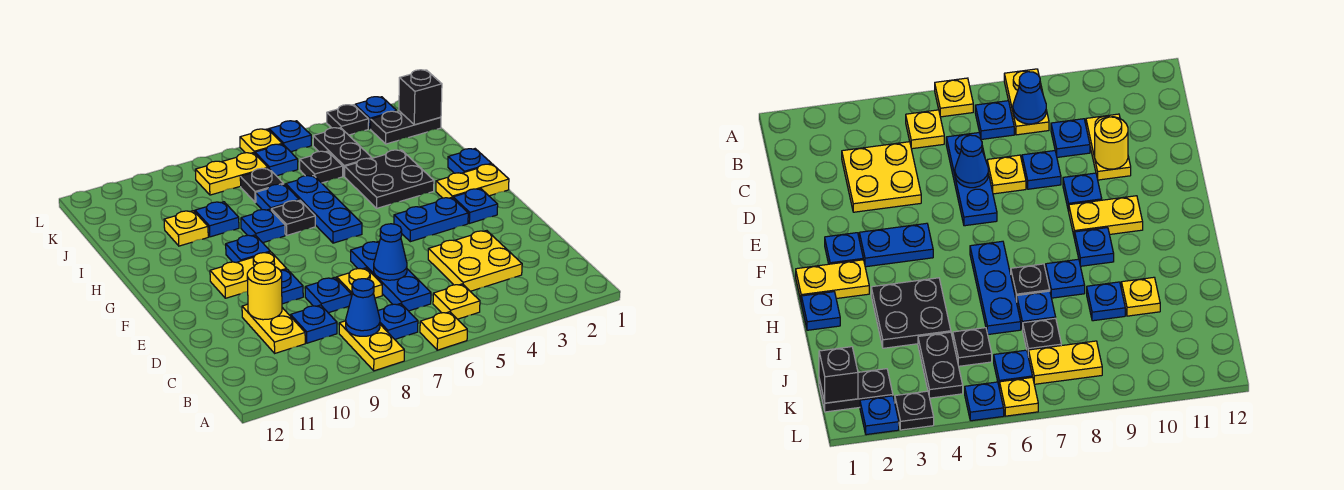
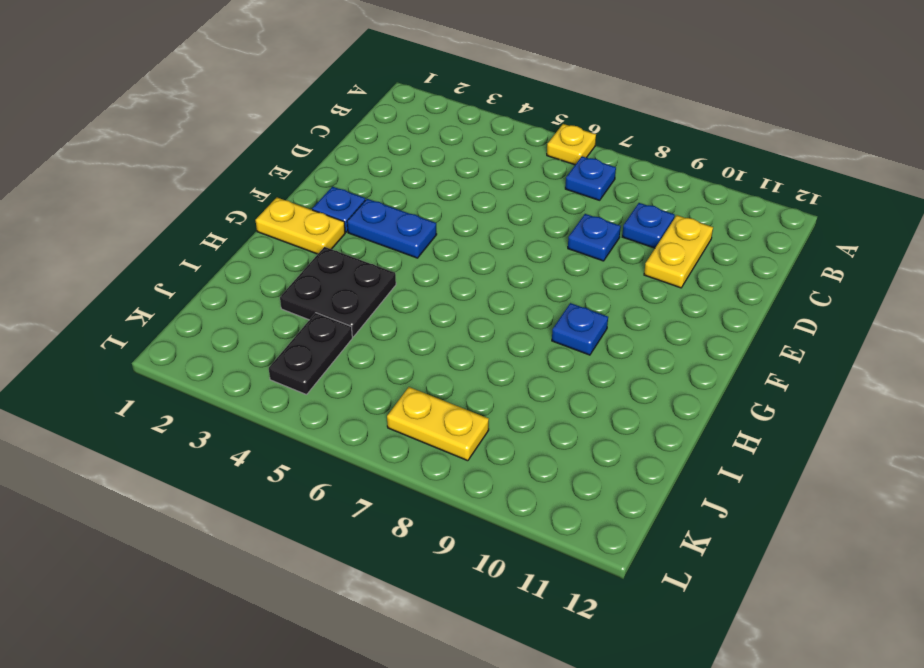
none -> yellow plate A8:B8 level 1
none -> yellow plate B5 level 1
none -> yellow plate C3:D4 level 1
none -> blue plate C6:E6 level 1

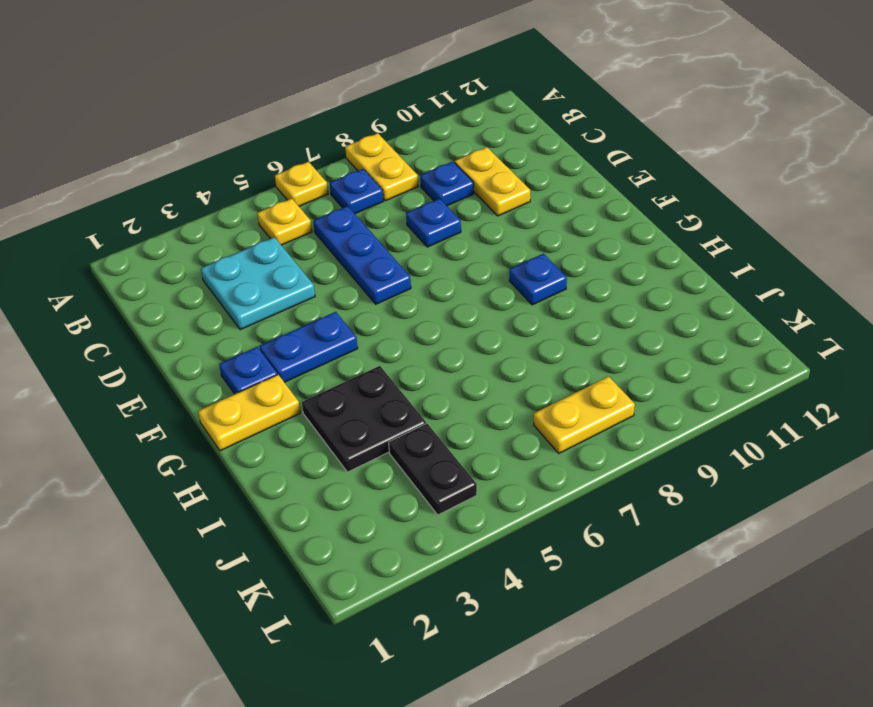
cyan plate C3:D4 level 1 -> yellow plate C3:D4 level 1
none -> yellow plate D7 level 1
none -> blue plate E9 level 1
none -> yellow plate F9:F10 level 1
none -> blue plate G6:I6 level 1

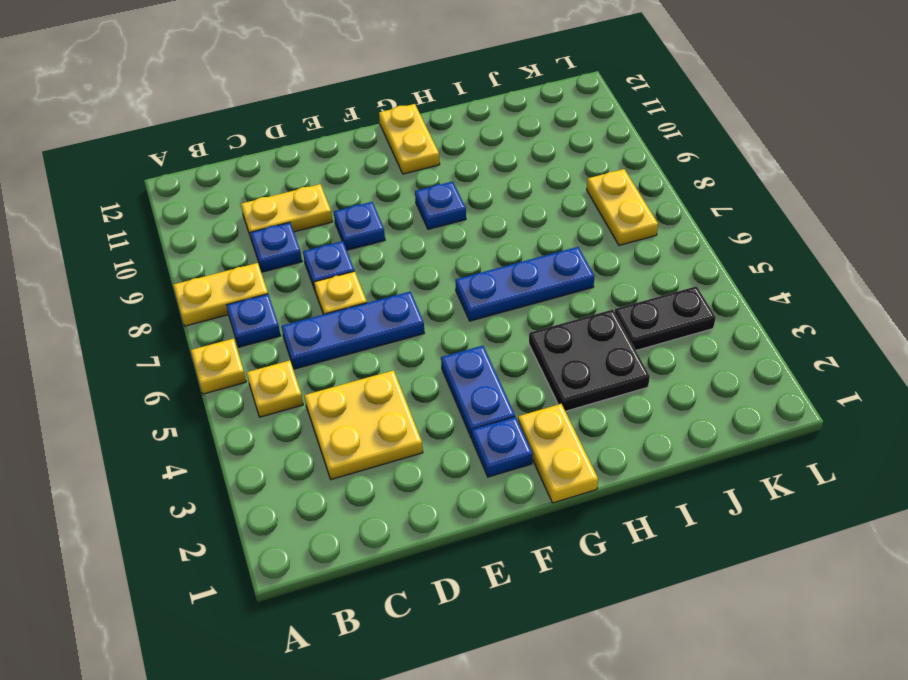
yellow plate G11:G12 level 1 -> yellow plate F9:F10 level 1
none -> blue plate H1 level 1
none -> black plate H7 level 1
none -> blue plate H8 level 1
none -> blue plate I7 level 1

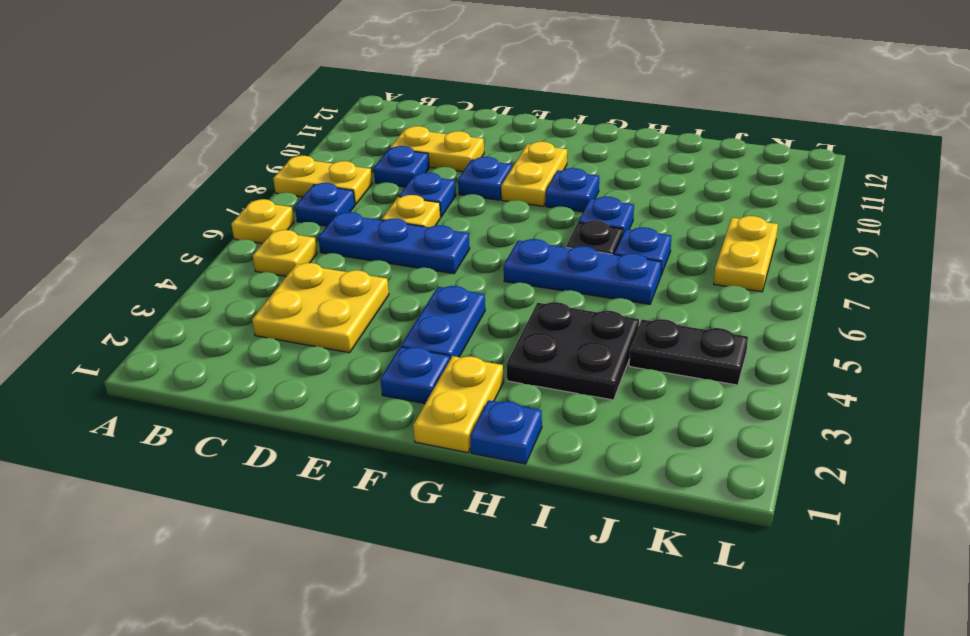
none -> blue plate I9 level 1
none -> yellow plate I10 level 1
none -> black plate J5 level 1
none -> black plate J7 level 1

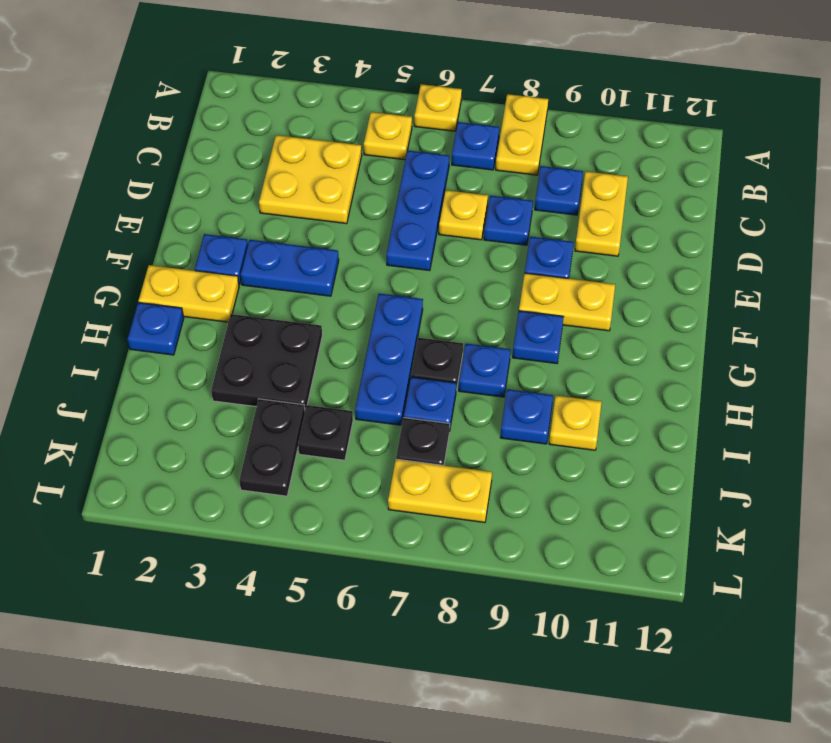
none -> black plate K1:K2 level 1
none -> blue plate K6 level 1
none -> blue plate L2 level 1
none -> black plate L3 level 1

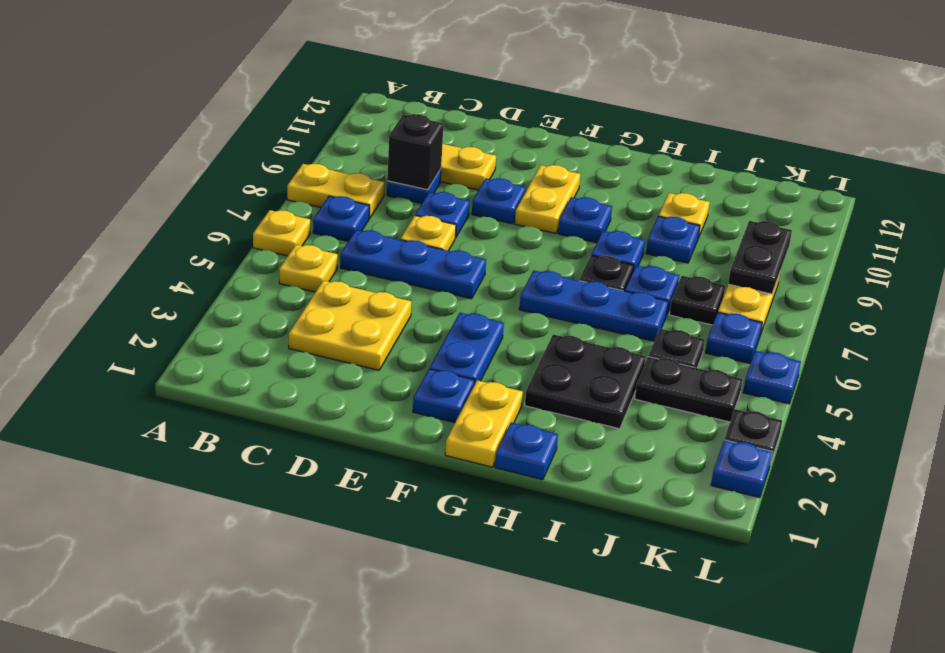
black brick C9 level 2 -> black brick K1 level 2
black plate K8:K9 level 2 -> black plate K1:K2 level 1
none -> yellow plate L6 level 1
none -> blue cone B8 level 2
none -> blue cone D6 level 2
none -> yellow round brick D10 level 2

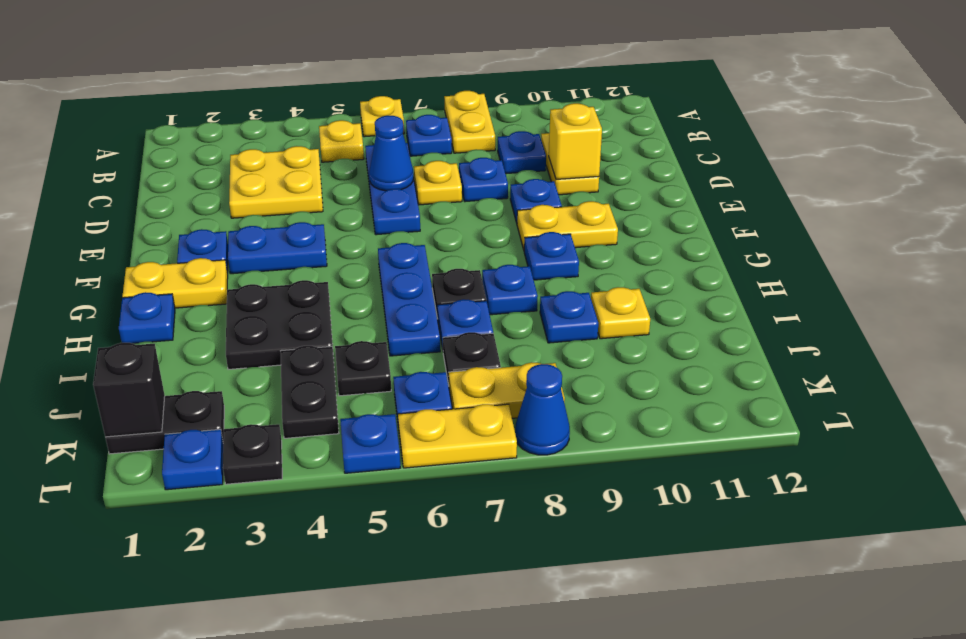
yellow brick D10 level 2 -> yellow round brick D10 level 2
yellow plate L6:L7 level 1 -> yellow plate L6 level 1
blue cone L8 level 1 -> blue cone B8 level 2

